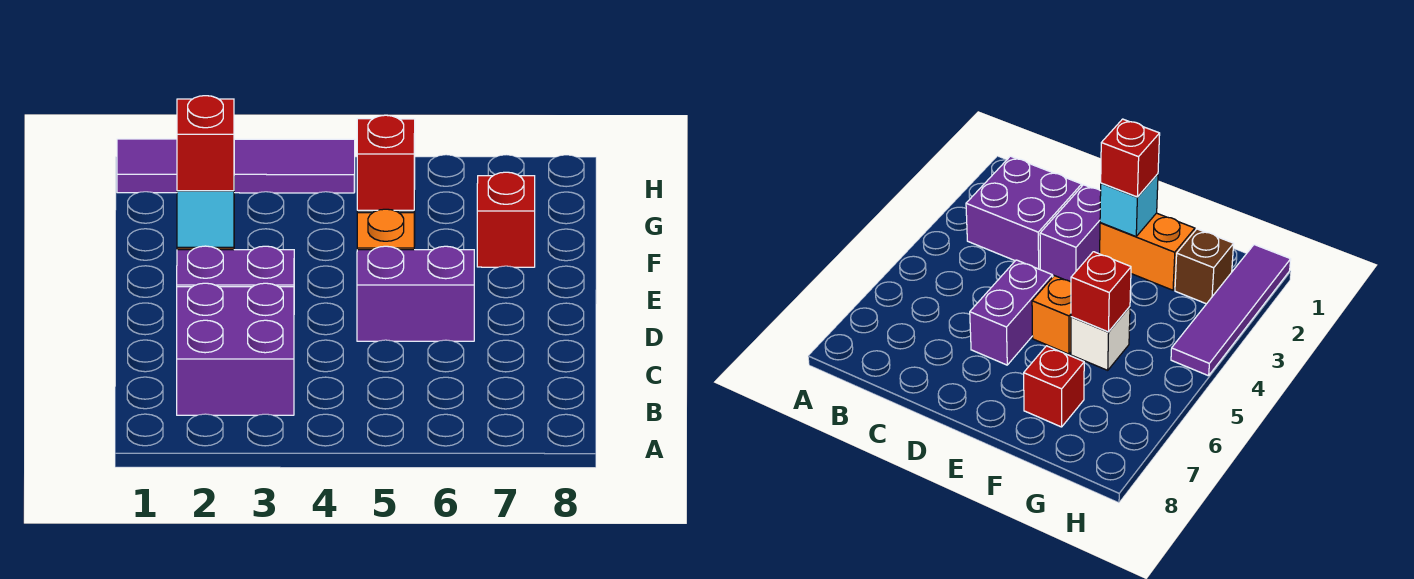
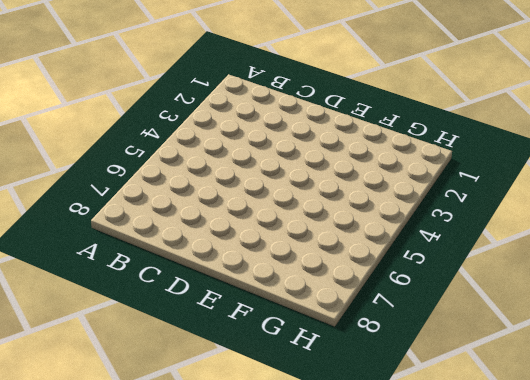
none -> purple brick B2:C3 level 1
none -> purple brick D2:D3 level 1
none -> purple brick D5:D6 level 1

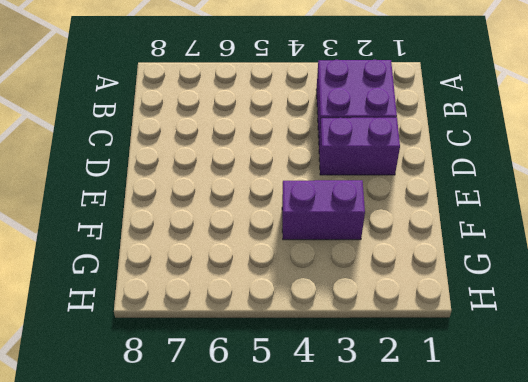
purple brick F3:F4 level 1 -> purple brick D5:D6 level 1
none -> orange brick E2:F2 level 1
none -> orange brick E5 level 1
none -> white brick F5 level 1

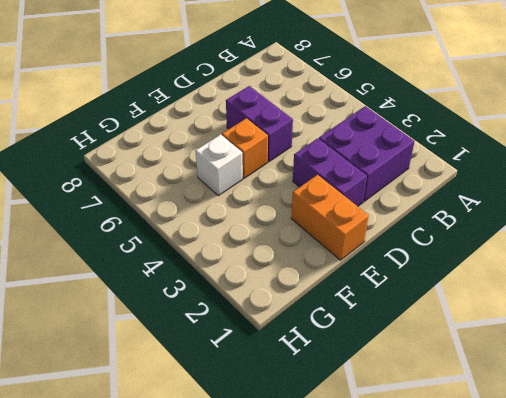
orange brick E1:E2 level 1 -> orange brick E2:F2 level 1
none -> red brick F7 level 1
none -> brown brick G2 level 1
none -> purple tile H1:H4 level 1

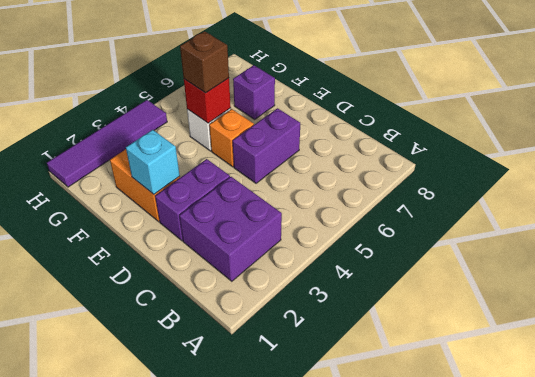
brown brick F5 level 3 -> brown brick G2 level 1
purple brick F7 level 1 -> red brick F7 level 1
none -> red brick E2 level 3

